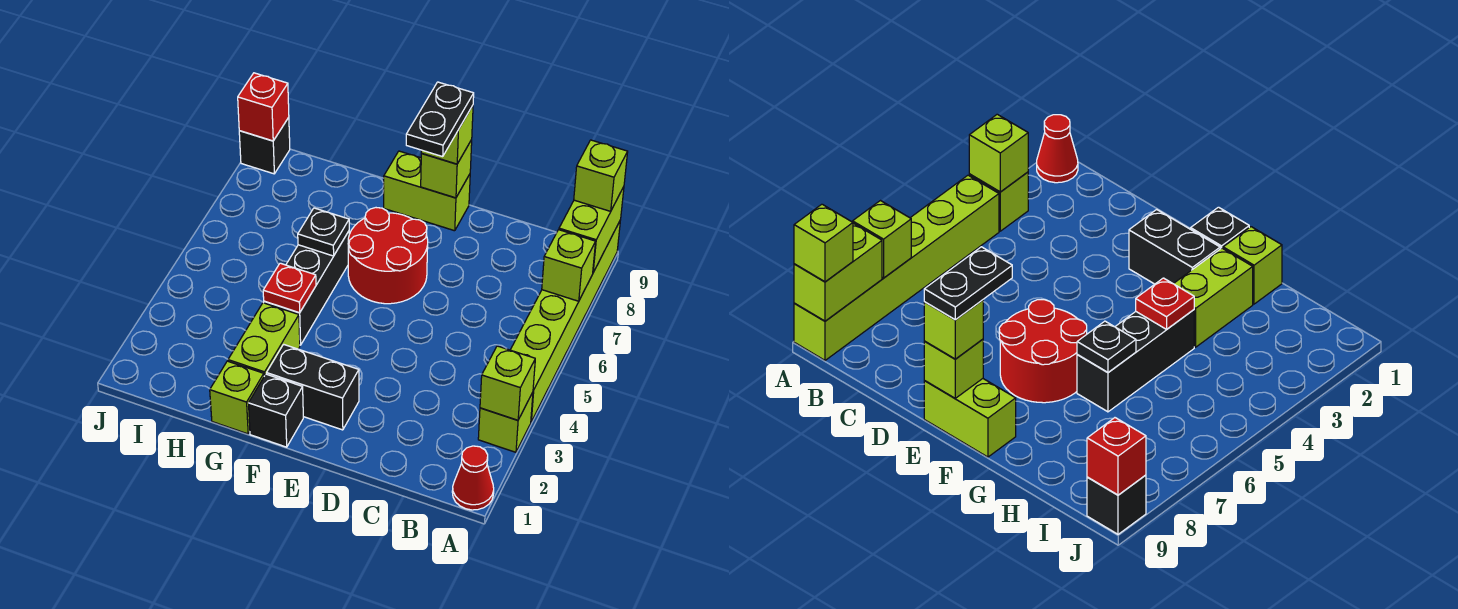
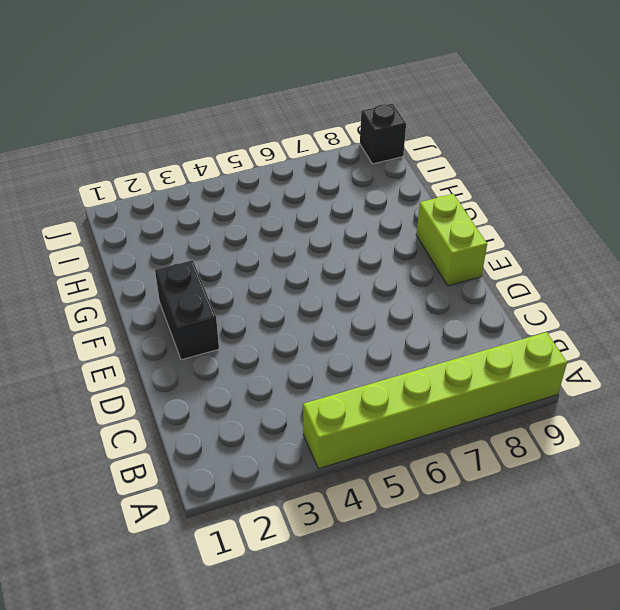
none -> red cone A1 level 1
none -> lime brick A3 level 1
none -> red round brick E6:F7 level 1

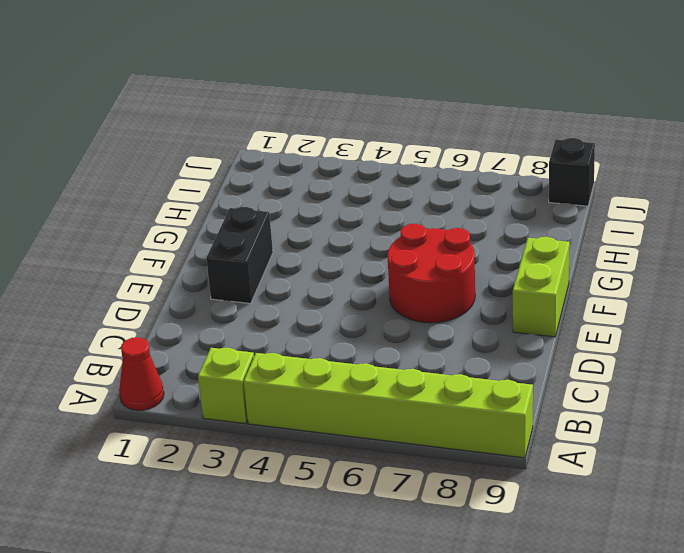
none -> black brick F1 level 1
none -> lime brick G1 level 1
none -> lime brick G2:G3 level 1

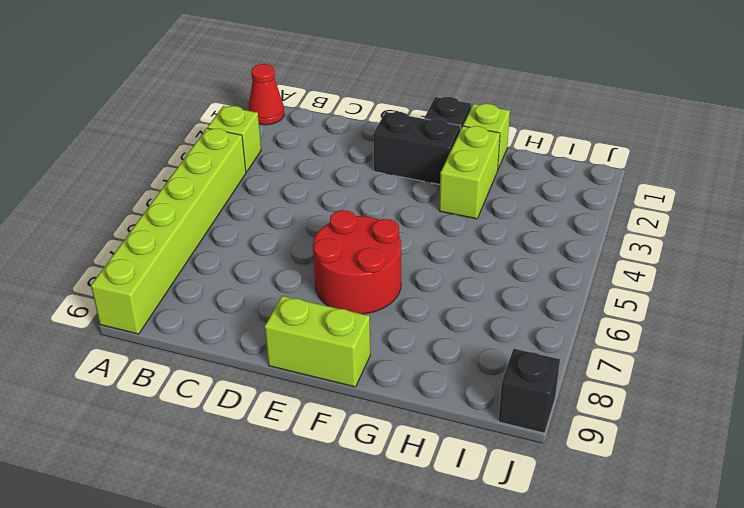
none -> black brick G4:G6 level 1
none -> lime brick A3 level 2
none -> lime brick A7 level 2

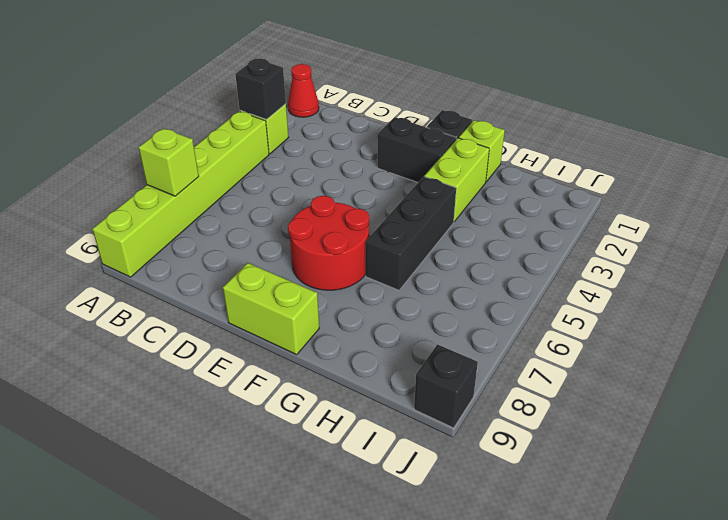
black brick A3 level 2 -> lime brick A3 level 2
none -> lime brick A8:A9 level 2
none -> lime brick E9 level 2
none -> red plate G4 level 2

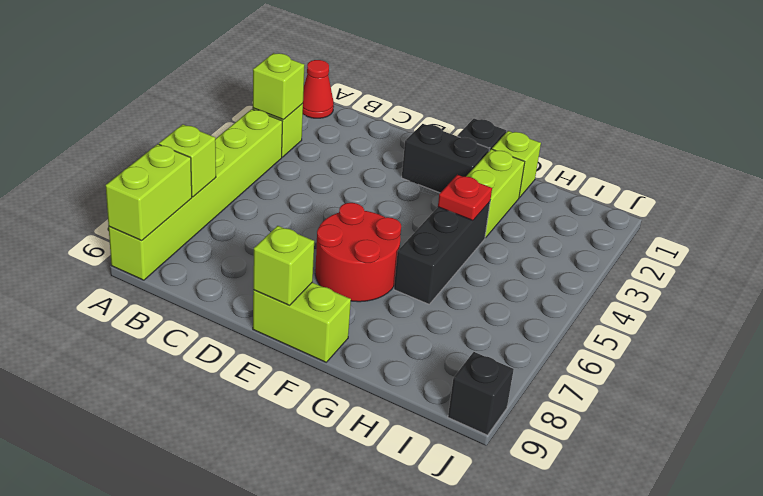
none -> black plate G6 level 2
none -> red brick J9 level 2
none -> lime brick A9 level 3

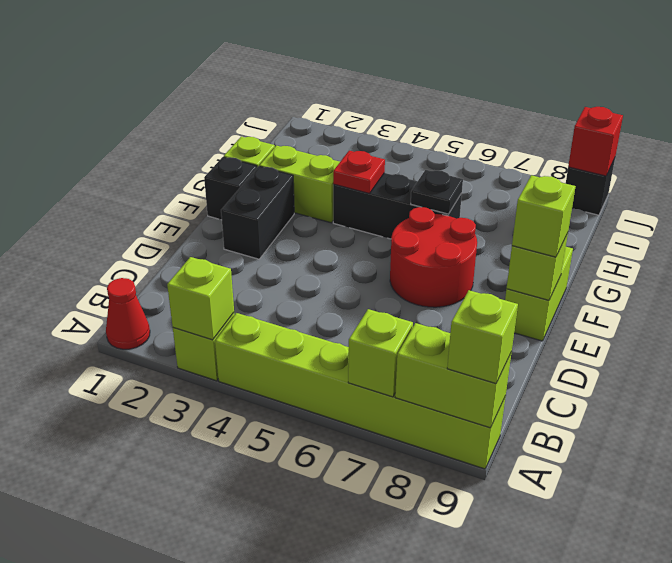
none -> black plate E8:E9 level 4

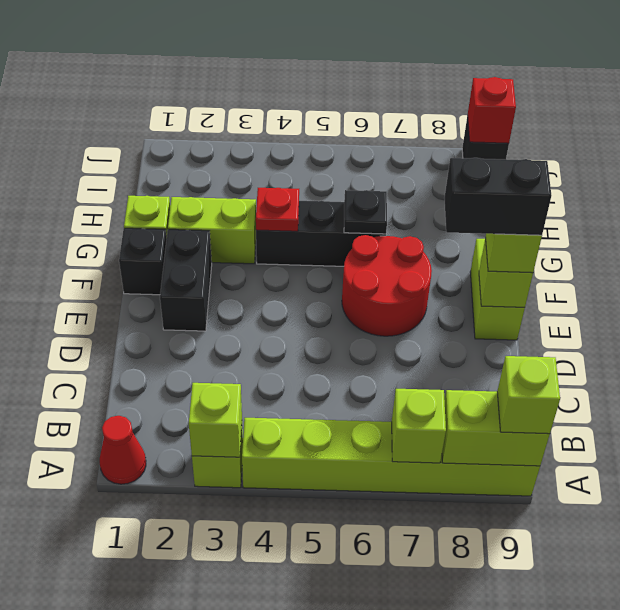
black brick E8:E9 level 4 -> black plate E8:E9 level 4

